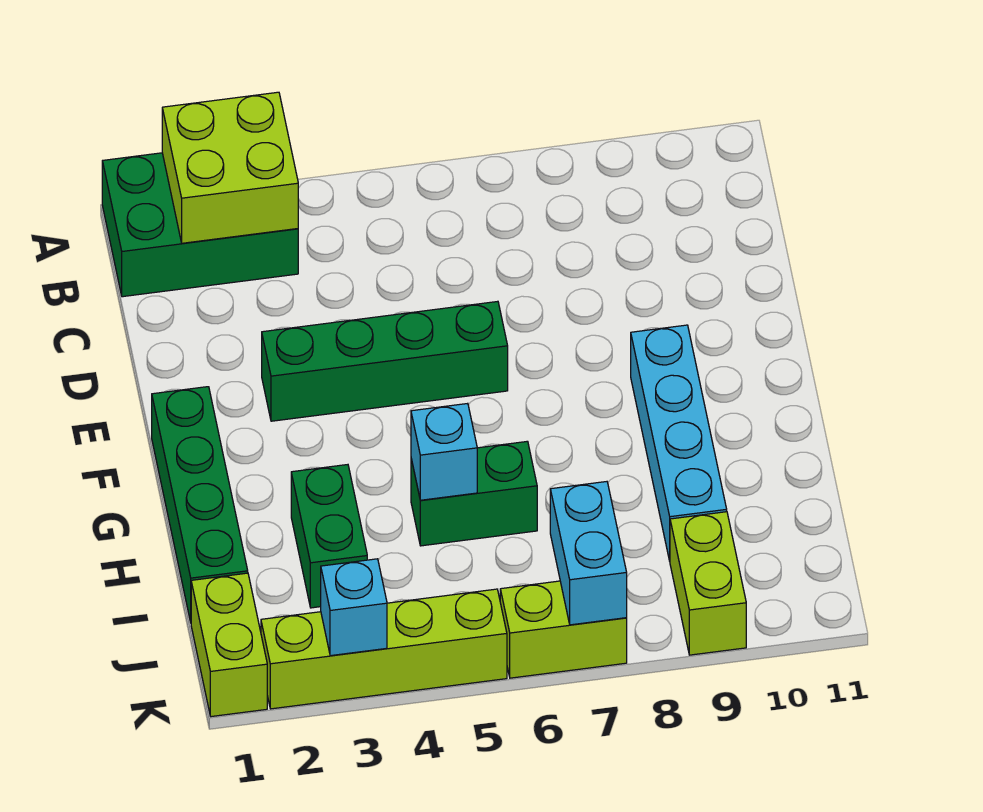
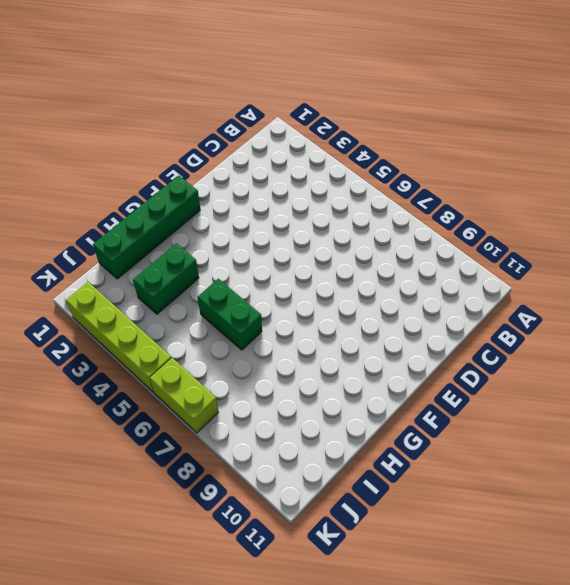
none -> green brick A1:B3 level 1
none -> green brick E3:E6 level 1
none -> cyan brick F9:I9 level 1

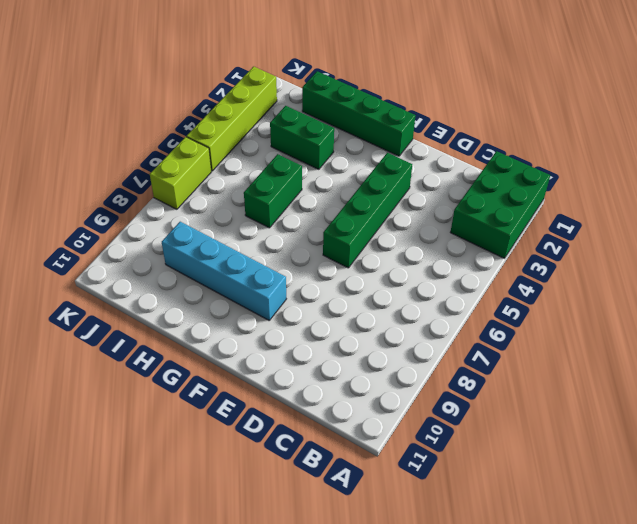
none -> lime brick J1:K1 level 1
none -> lime brick J9:K9 level 1
none -> lime brick A2:B3 level 2

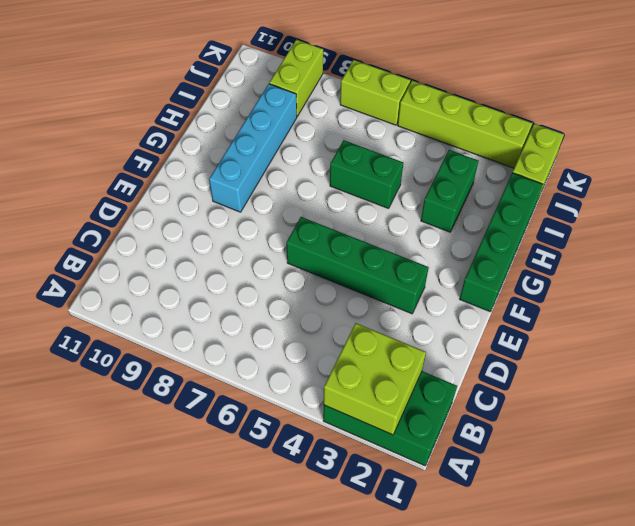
none -> cyan brick H5 level 2
none -> cyan brick J7:K7 level 2
none -> cyan brick K3 level 2

